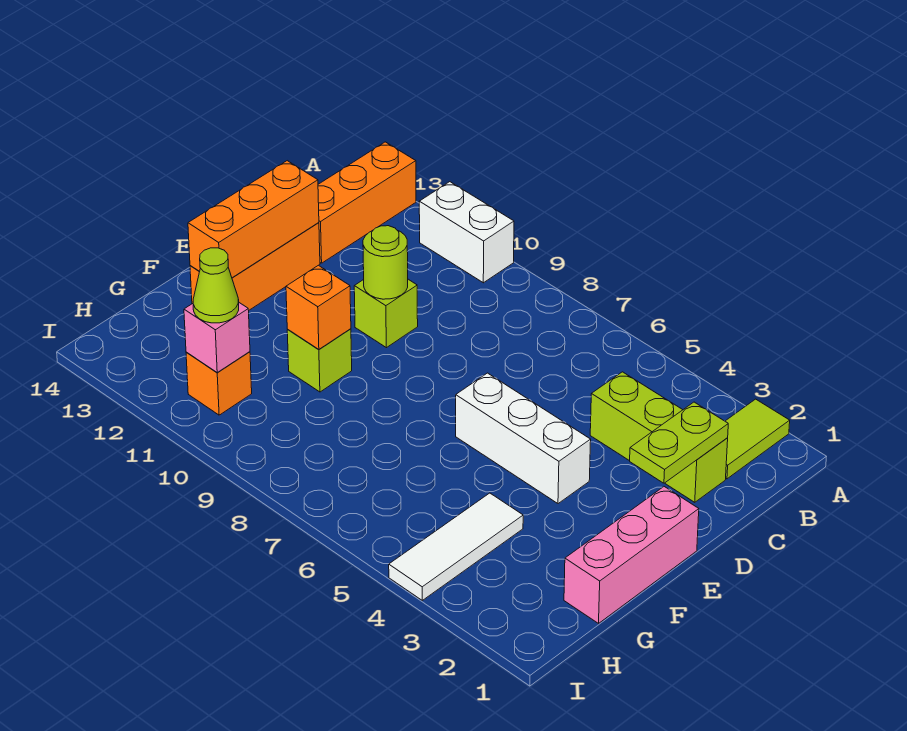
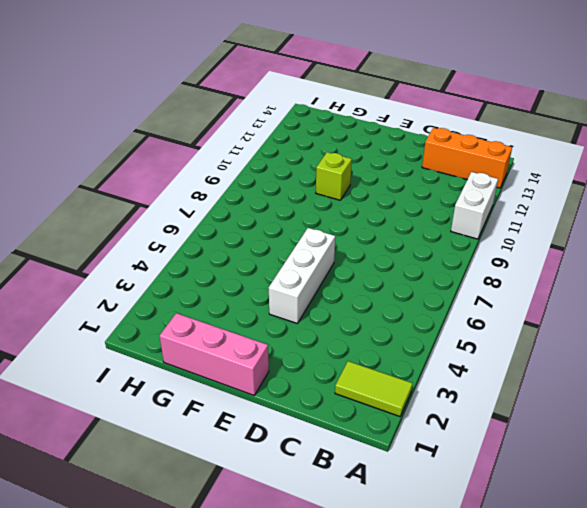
none -> lime brick C2:C4 level 1
none -> lime brick D10 level 1
none -> orange brick D13:F13 level 1

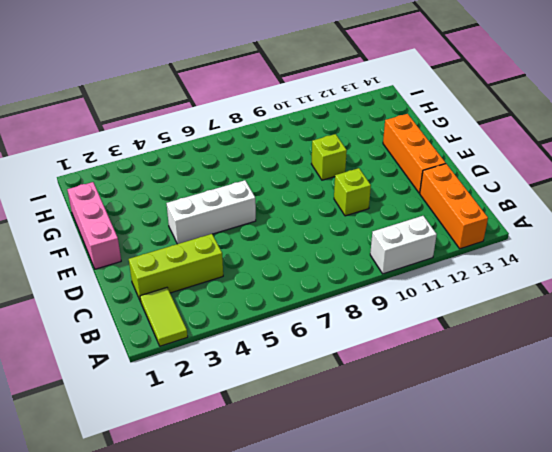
none -> white tile G4:I4 level 1
none -> orange brick H11 level 1
none -> lime plate C2:D2 level 2

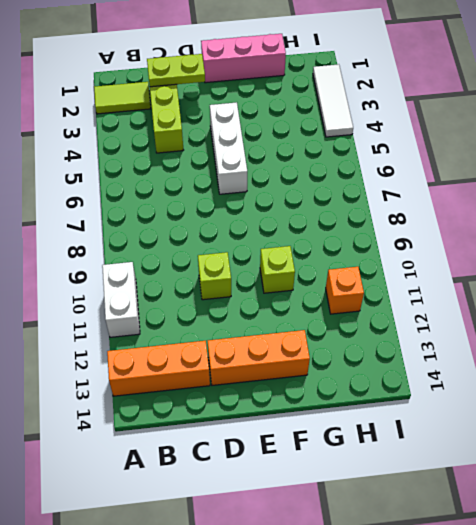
white tile I2:I4 level 1 -> white tile G4:I4 level 1
none -> lime round brick D10 level 2
none -> orange brick D13:F13 level 2
none -> orange brick F10 level 2

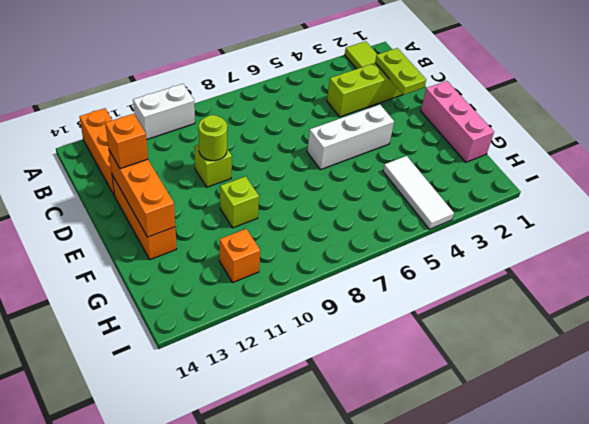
orange brick D13 level 3 -> orange brick F10 level 2
none -> pink brick H11 level 2
none -> lime cone H11 level 3

